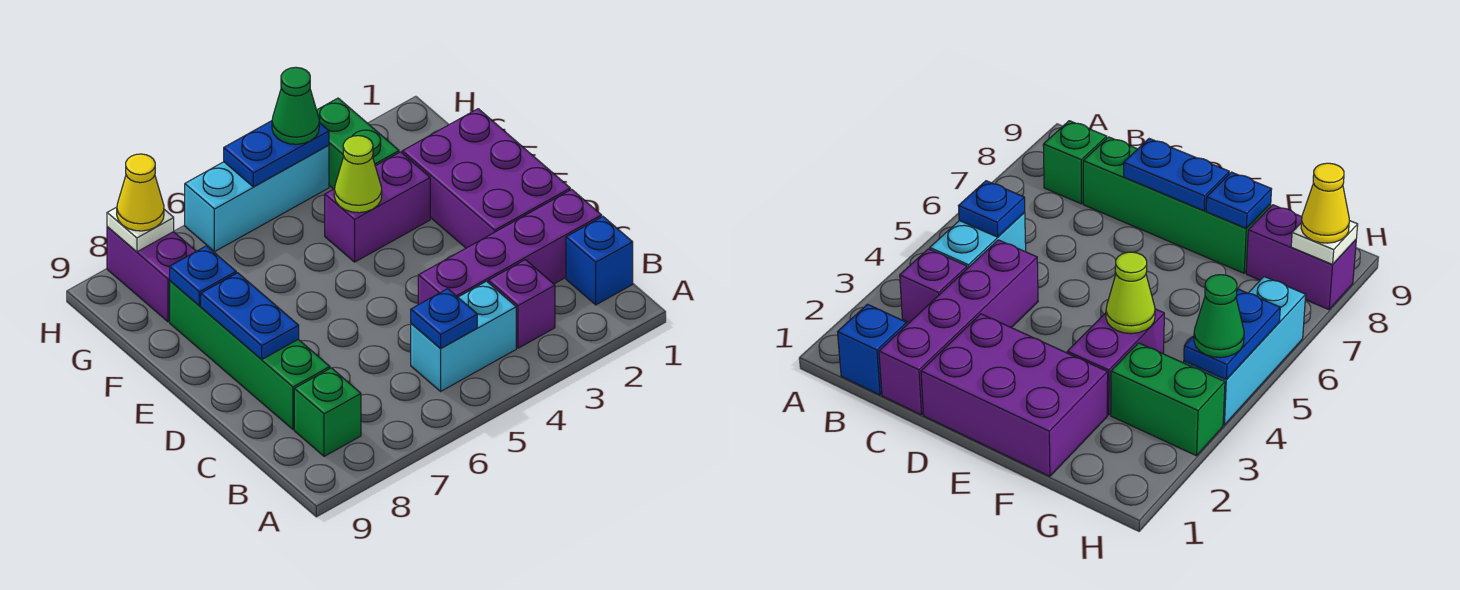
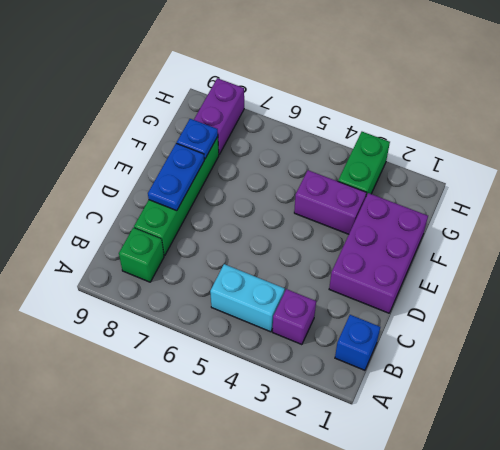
none -> purple brick C1:C4 level 1
none -> cyan brick H4:H6 level 1
none -> blue plate B5 level 2

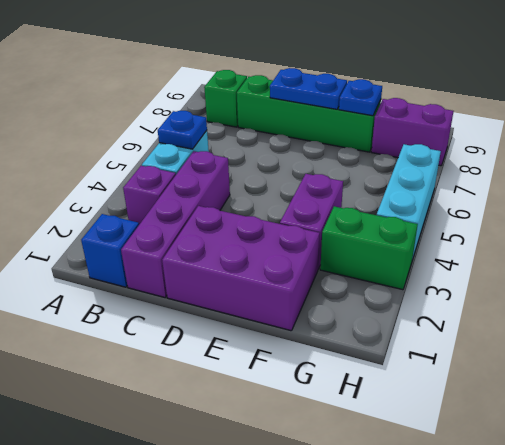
none -> lime cone F4 level 2
none -> blue plate H4:H5 level 2
none -> white plate H8 level 2

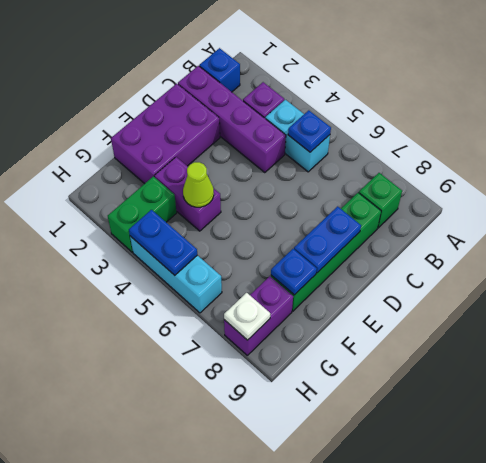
none -> green cone H4 level 3
none -> yellow cone H8 level 3

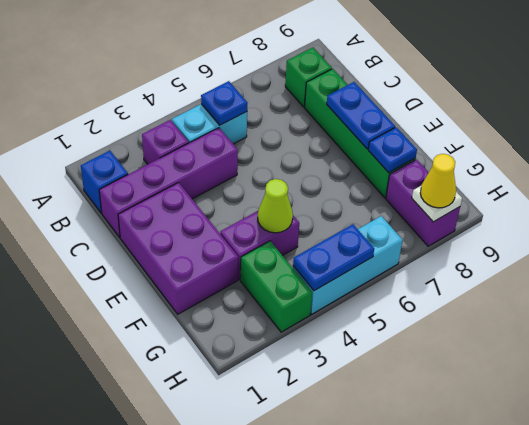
none -> green cone H4 level 3

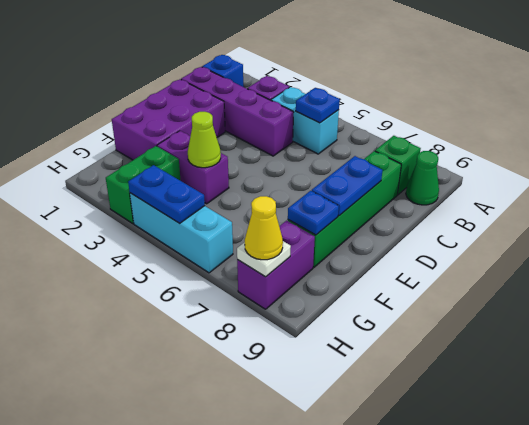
green cone B9 level 1 -> green cone H4 level 3

